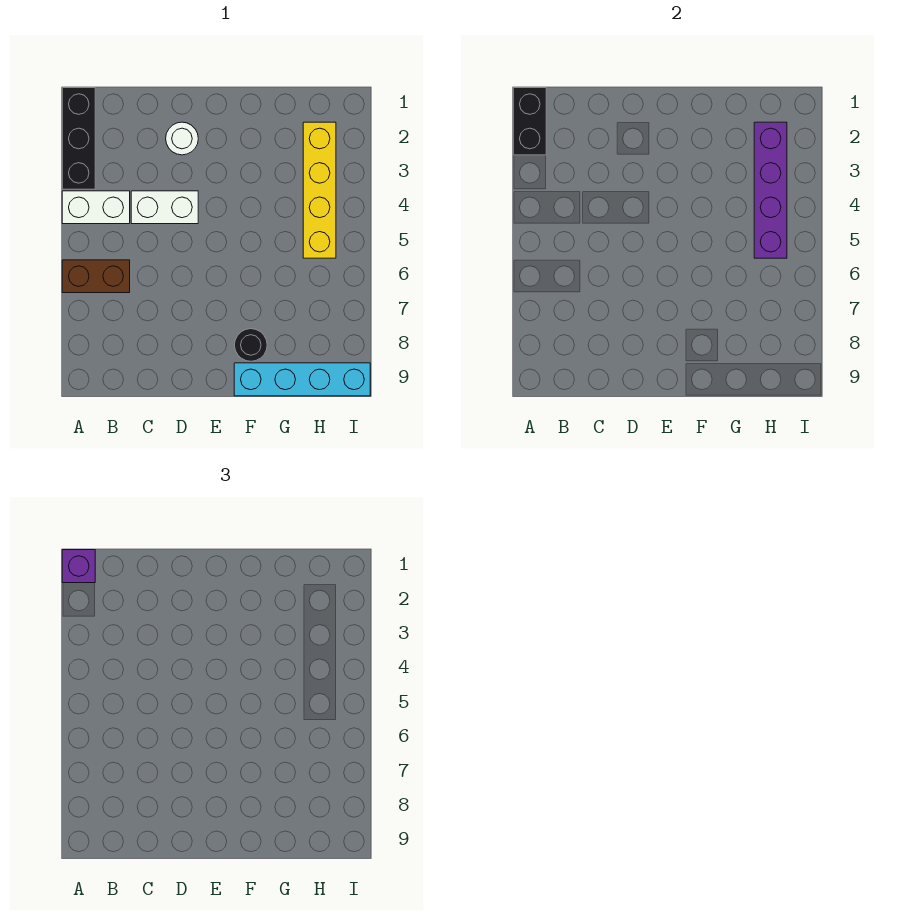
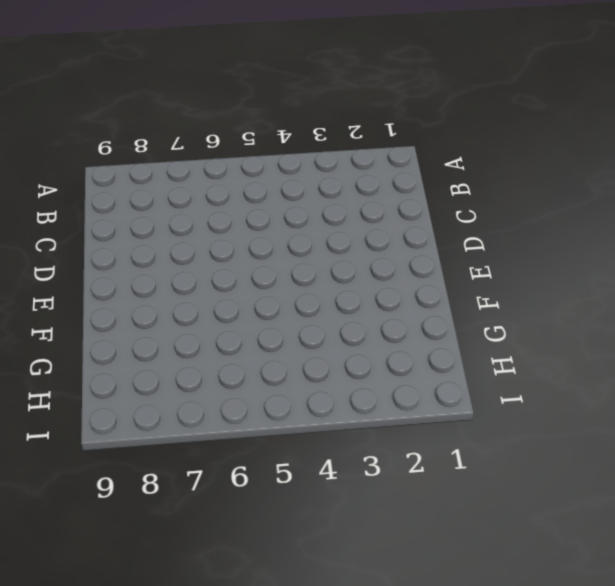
none -> black brick A1:A3 level 1
none -> white brick A4:B4 level 1

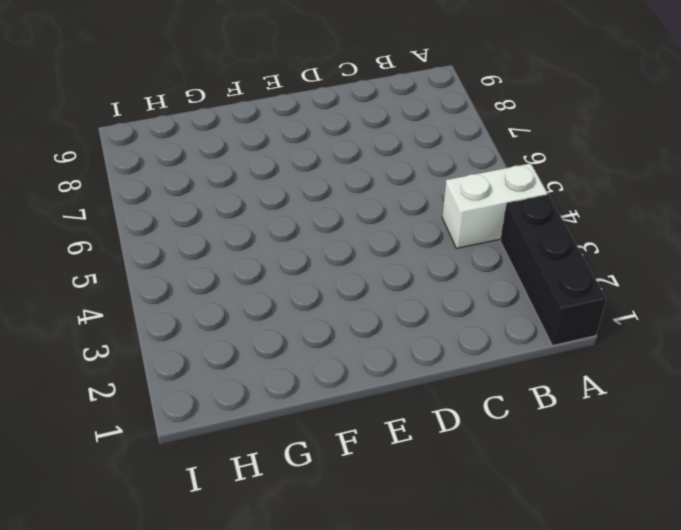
none -> brown brick A6:B6 level 1
none -> white brick C4:D4 level 1

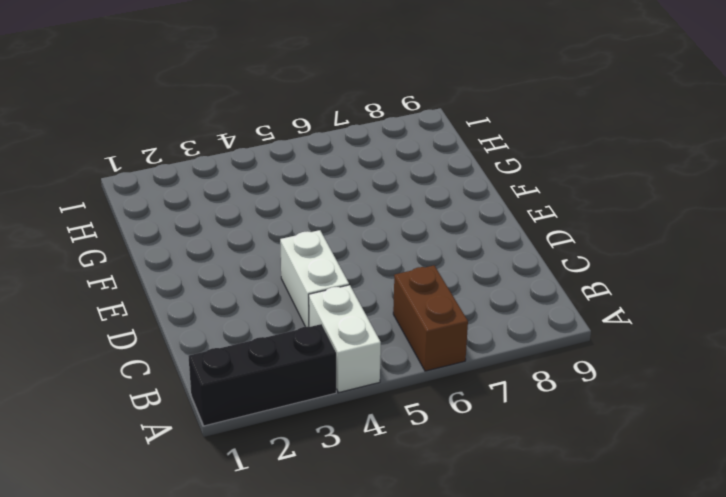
none -> white round brick D2 level 1
none -> black round brick F8 level 1

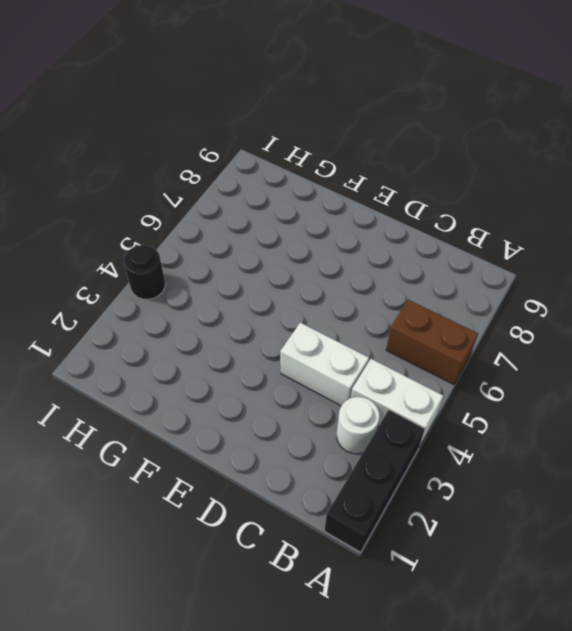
white round brick B3 level 1 -> white round brick D2 level 1
black round brick I4 level 1 -> black round brick F8 level 1
none -> cyan brick F9:I9 level 1
none -> yellow brick H2:H5 level 1

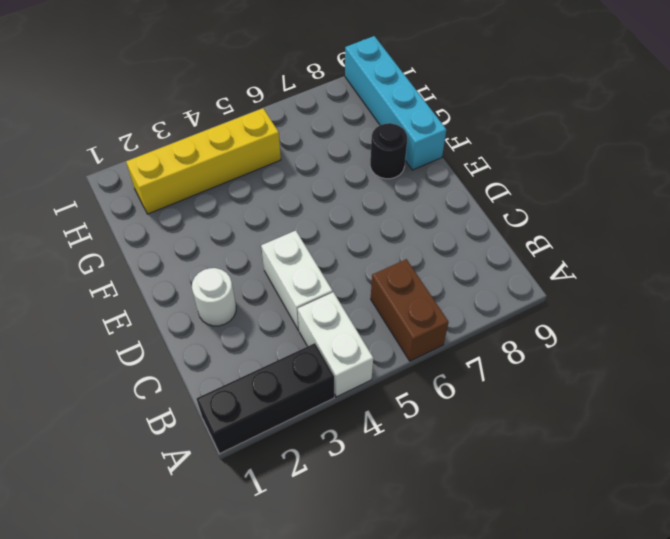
none -> black brick A1:A2 level 2
none -> purple brick H2:H5 level 2

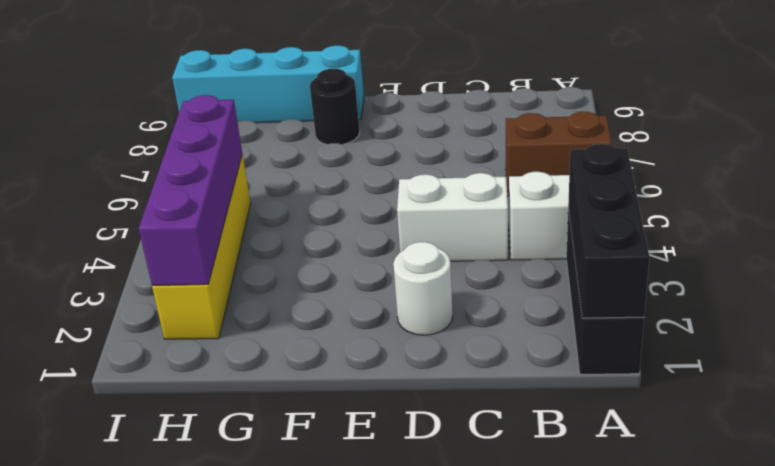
black brick A1:A3 level 2 -> black brick A1:A2 level 2
none -> purple brick A1 level 3

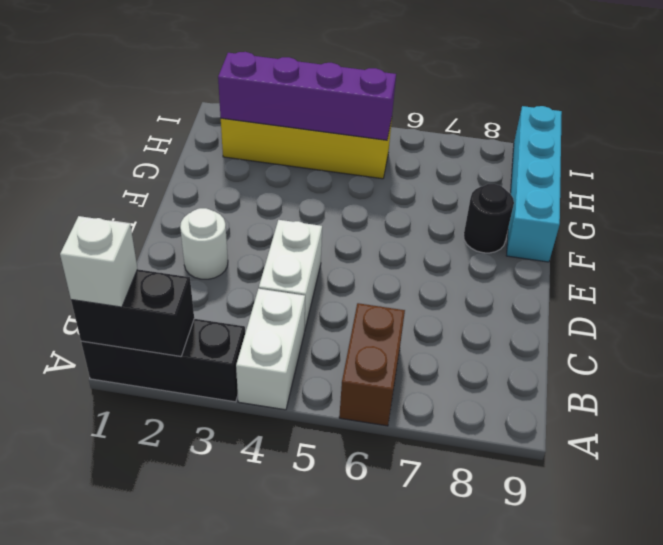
white brick A1 level 3 -> purple brick A1 level 3

